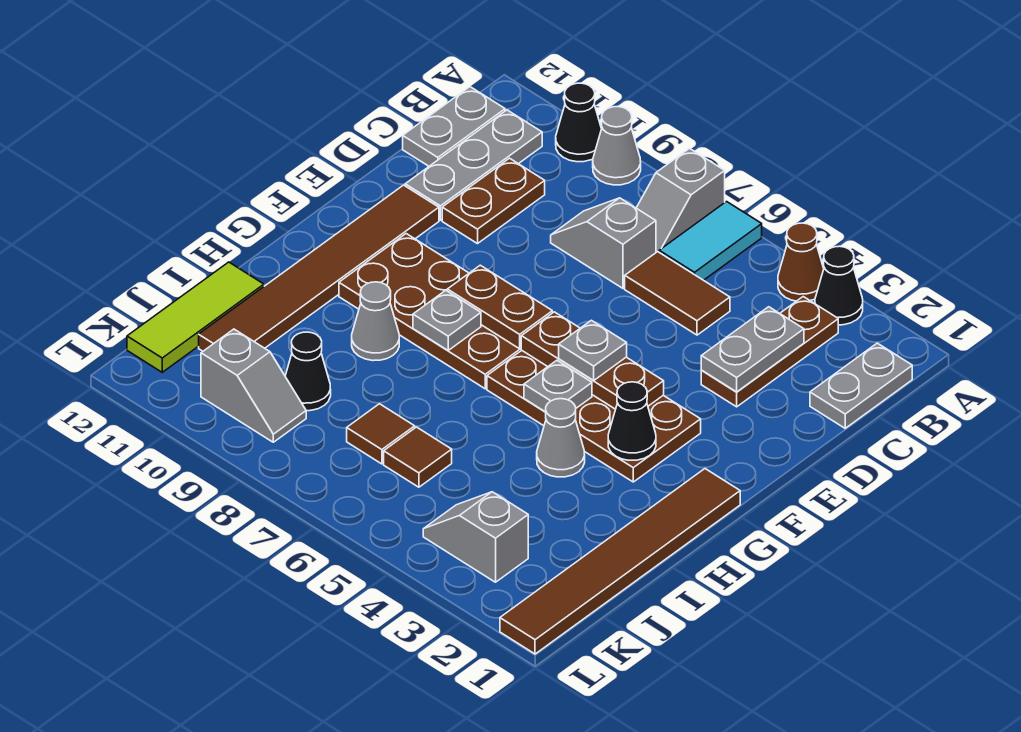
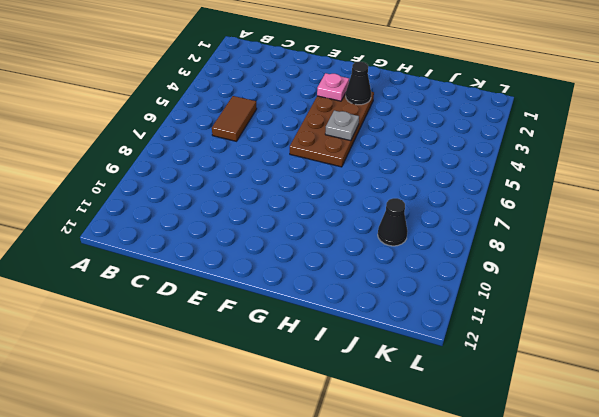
pink plate F3 level 2 -> none
none -> black cone A3 level 1
none -> brown cone A4 level 1
none -> cyan tile A6:B6 level 1
none -> grey slope A7:B7 level 1 top A

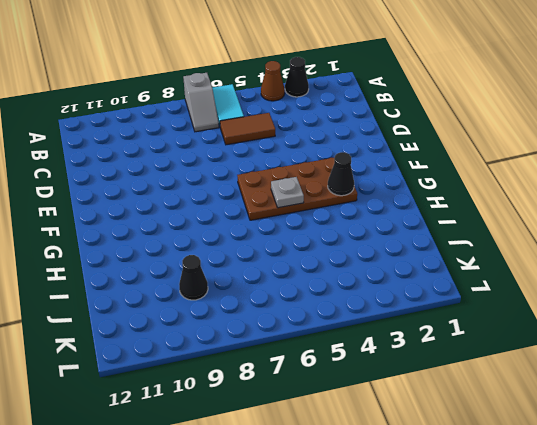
none -> grey cone A9 level 1
none -> black cone A10 level 1
none -> grey plate B1:C1 level 1
none -> brown plate B3:D3 level 1

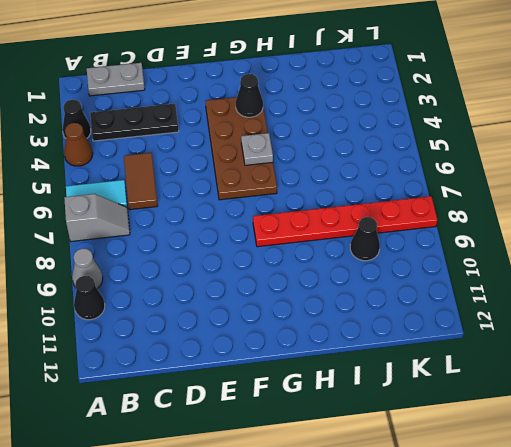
black plate B3:D3 level 1 -> brown plate B3:D3 level 1
red plate G8:L8 level 1 -> brown plate F7:G10 level 1
none -> grey plate B11:D11 level 1
none -> grey plate B12:C12 level 1
none -> grey slope C7:C8 level 1 top 7
none -> brown plate C10:D10 level 1

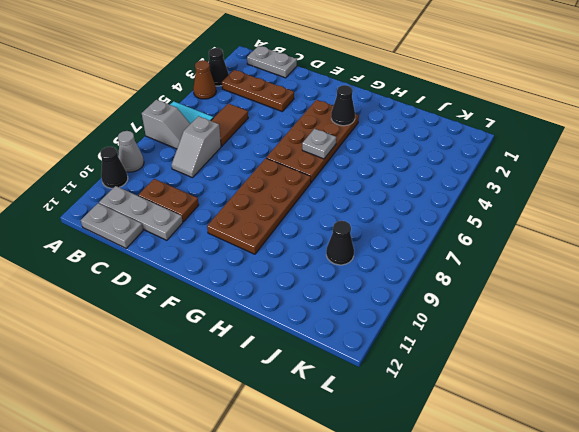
none -> brown tile E11:J11 level 1
none -> brown tile G1:L1 level 1
none -> grey cone H4 level 1
none -> grey cone H9 level 1

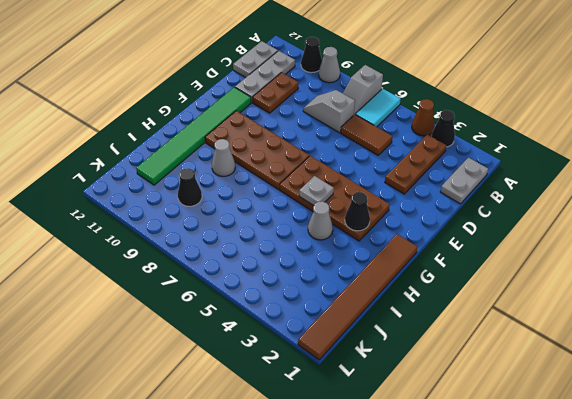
green tile E11:J11 level 1 -> brown tile E11:J11 level 1
none -> lime tile I12:K12 level 1
none -> brown tile J6 level 1
none -> brown tile J7 level 1
none -> grey slope K3:K4 level 1 top 3

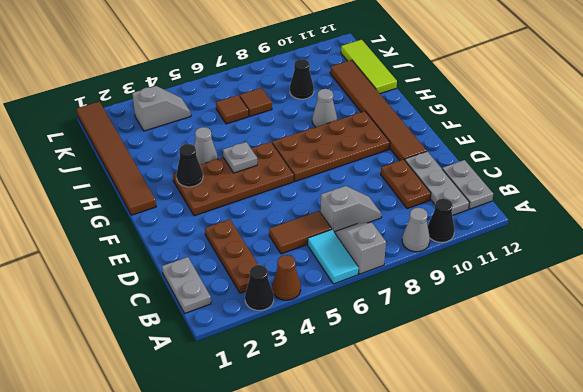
none -> grey slope K9:K10 level 1 top 10
none -> grey plate C3:D3 level 2
none -> brown plate F4:F6 level 2
none -> brown plate F7:F8 level 2

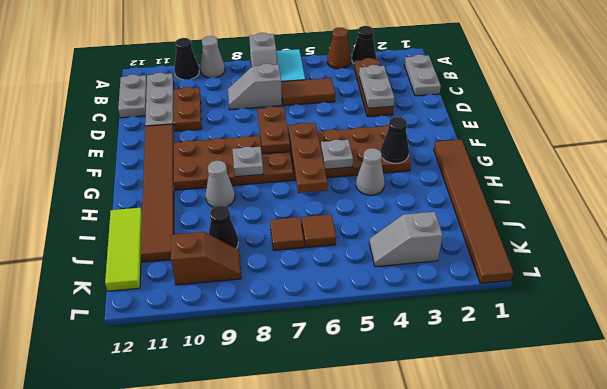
brown plate E7:F7 level 2 -> brown plate F7:F8 level 2
brown plate F6:H6 level 2 -> brown plate F4:F6 level 2
brown slope K9:K10 level 1 top 10 -> grey slope K9:K10 level 1 top 10
none -> grey plate F5 level 3

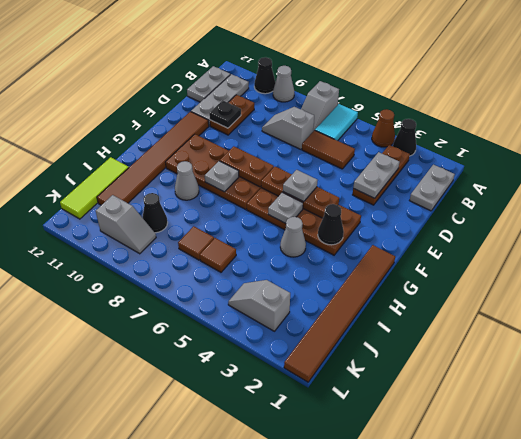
black plate D10 level 2 -> none

